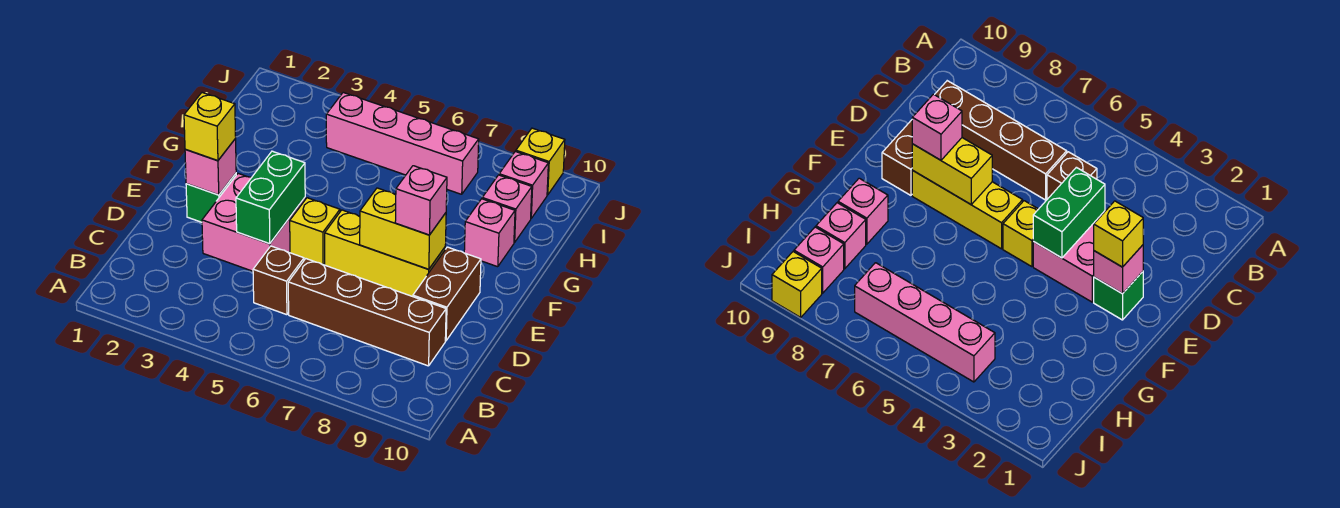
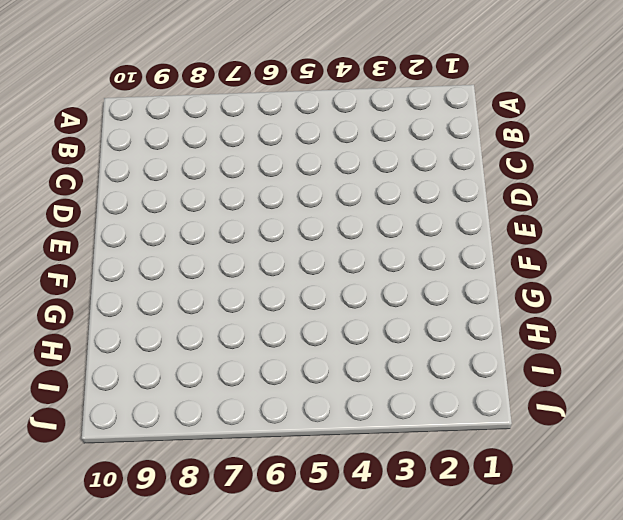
none -> brown brick C5 level 1
none -> brown brick C6:C9 level 1
none -> pink brick D3:E4 level 1

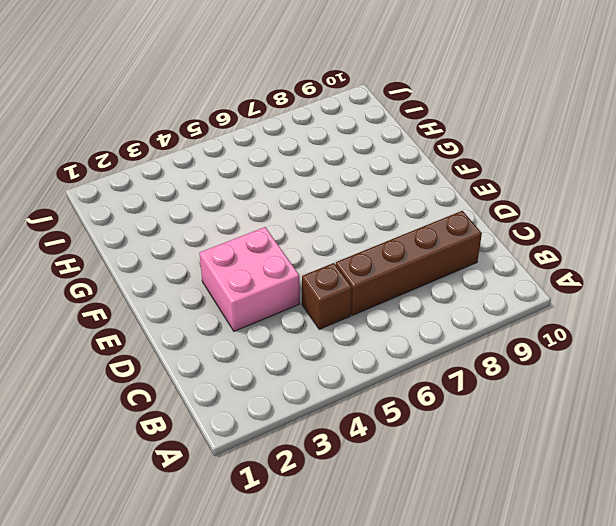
none -> brown brick D9:E9 level 1
none -> green brick E2 level 1
none -> yellow brick E5 level 1

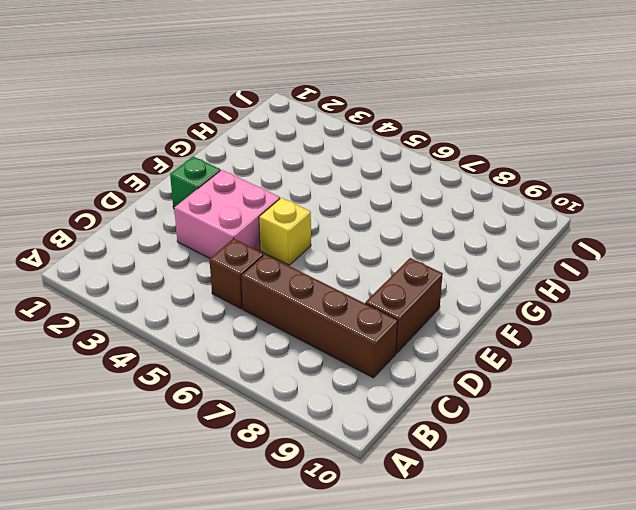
none -> yellow brick E6:E8 level 1
none -> pink brick G9 level 1
none -> pink brick H9 level 1

